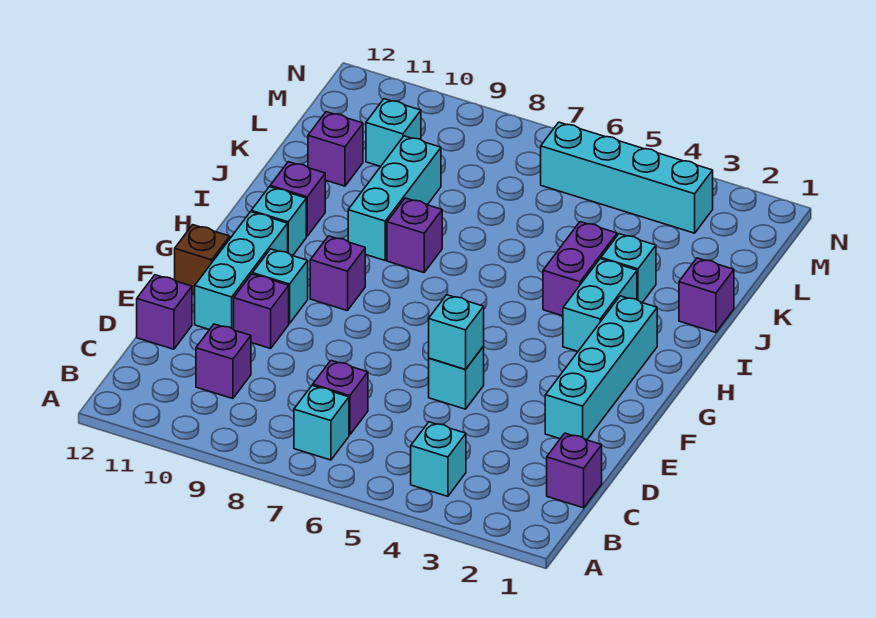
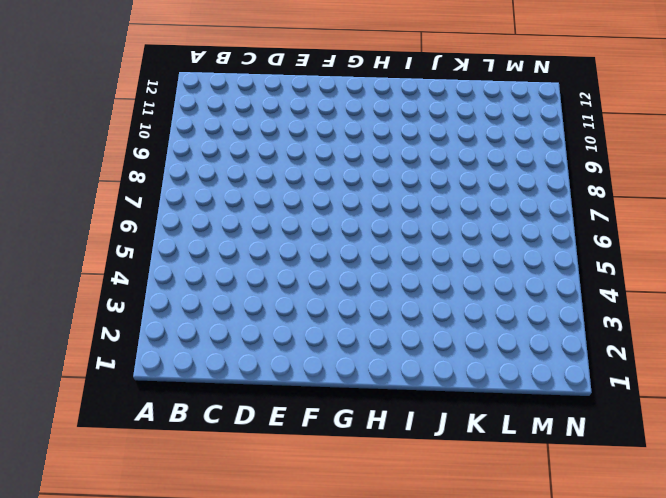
none -> cyan brick B4 level 1
none -> cyan brick B7 level 1
none -> purple brick C1 level 1

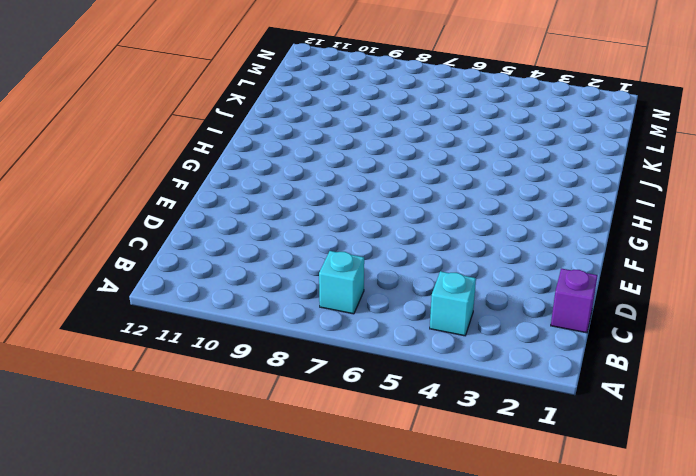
none -> purple brick C7 level 1
none -> purple brick C10 level 1
none -> purple brick D12 level 1

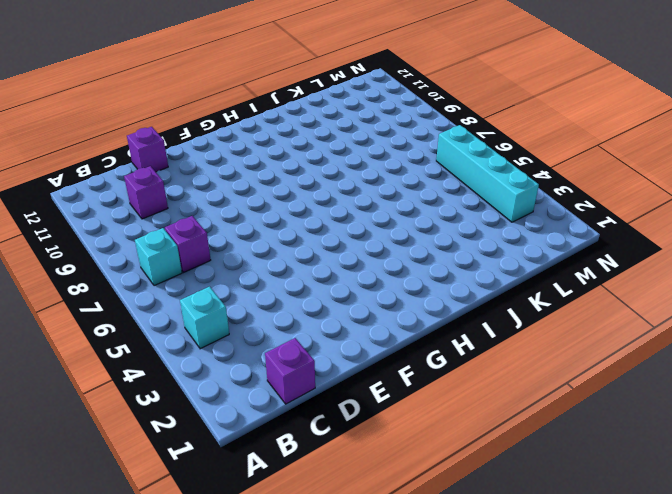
none -> cyan brick E2:H2 level 1
none -> cyan brick E5 level 1
none -> purple brick E10 level 1

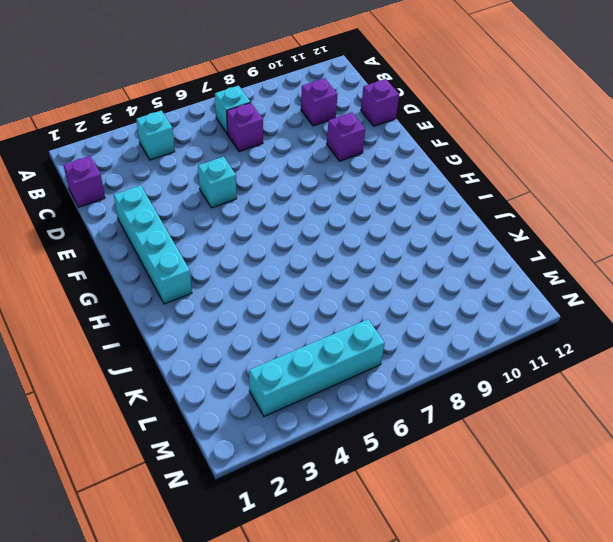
none -> cyan brick E11:G11 level 1
none -> cyan brick F10 level 1
none -> brown brick F12 level 1

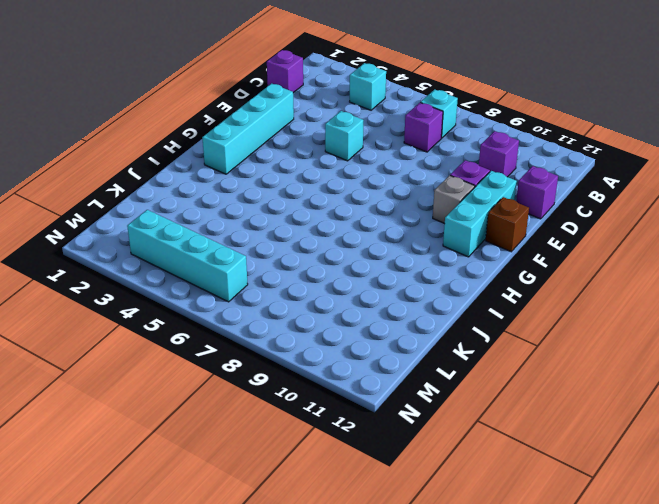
grey brick F10 level 1 -> cyan brick F10 level 1
none -> purple brick G9 level 1
none -> cyan brick H3:I3 level 1
none -> cyan brick H11 level 1

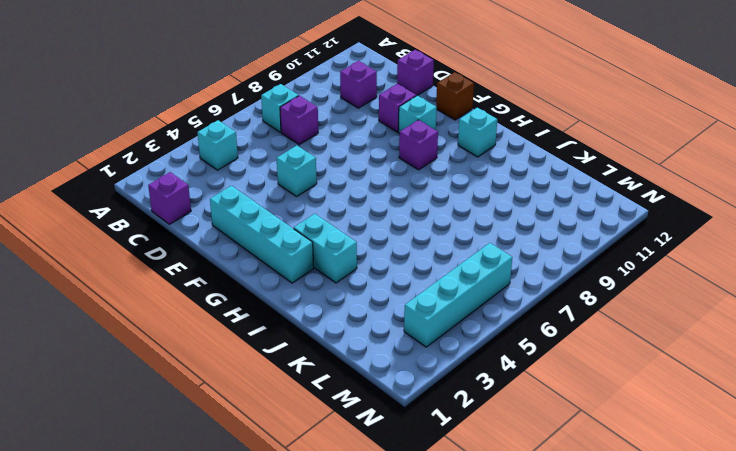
none -> cyan brick E11:G11 level 1
none -> purple brick I4:J4 level 1
none -> purple brick I8 level 1

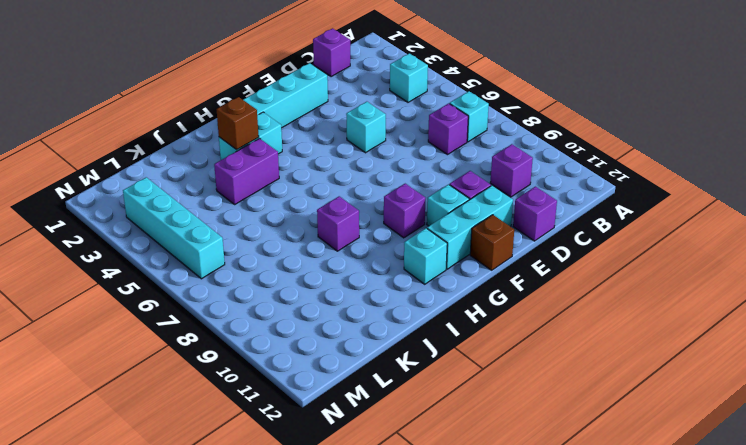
brown brick I3 level 2 -> none
none -> cyan brick I9:K9 level 1
none -> purple brick I11 level 1
none -> purple brick J1 level 1

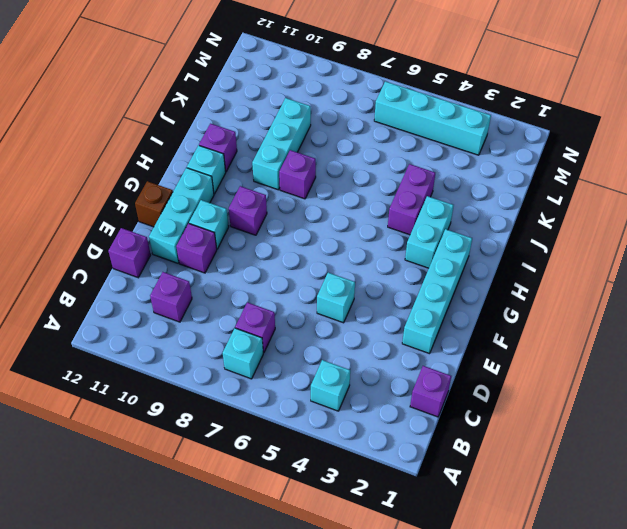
none -> purple brick J1 level 1
none -> cyan brick J3 level 1
none -> purple brick K11 level 1

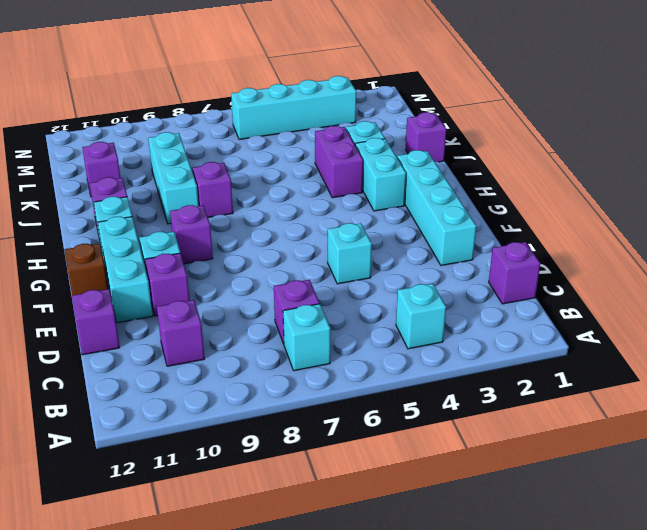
none -> cyan brick L10 level 1
none -> cyan brick E5 level 2

